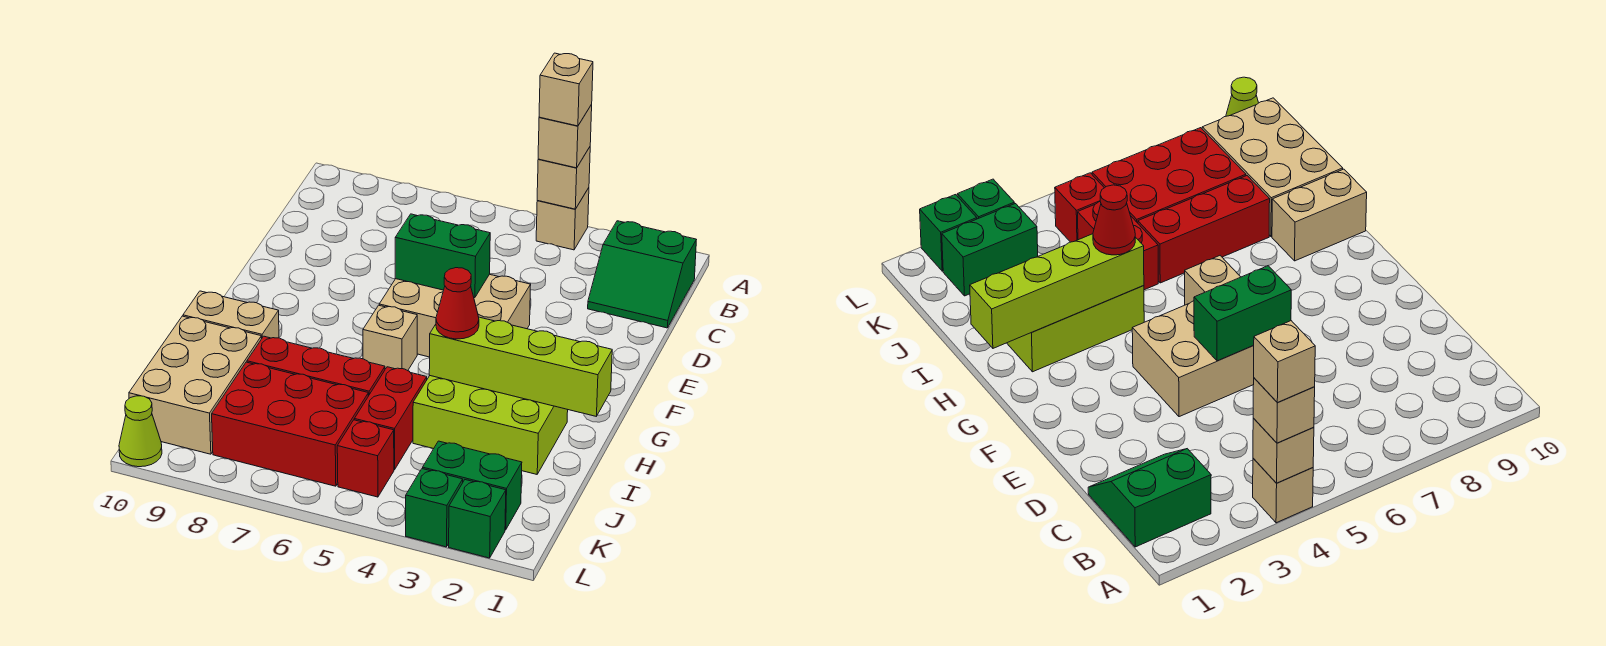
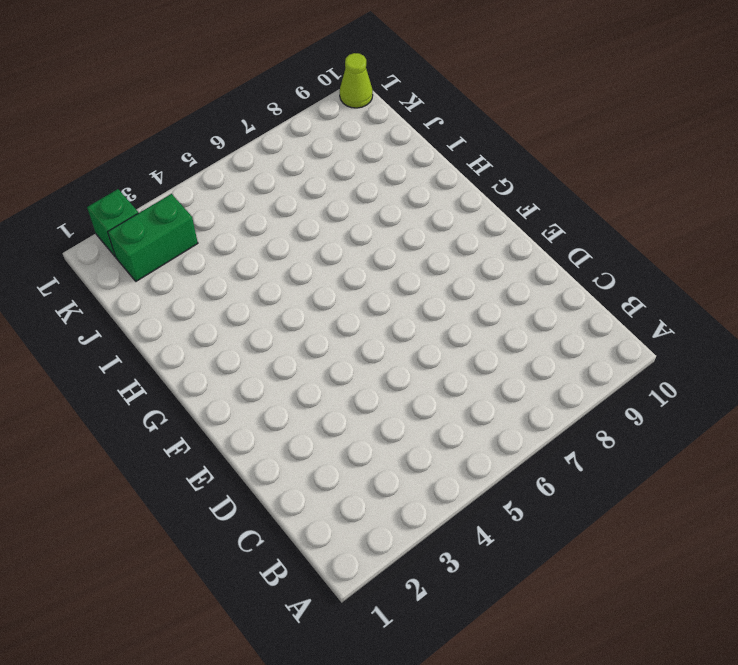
none -> tan brick A4 level 1
none -> green slope B1:C2 level 1 top B
none -> tan brick E4:F6 level 1

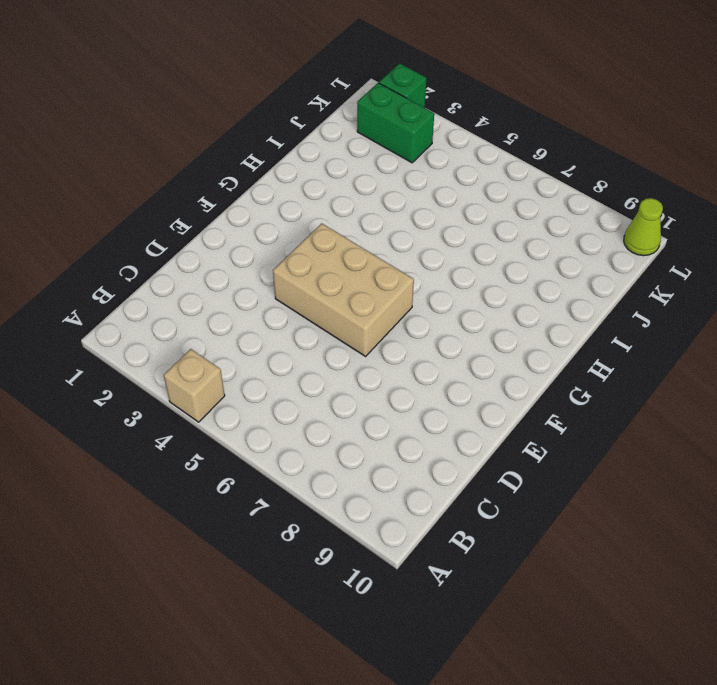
none -> green slope B1:C2 level 1 top B
none -> tan brick G6 level 1
none -> lime brick H2:I4 level 1

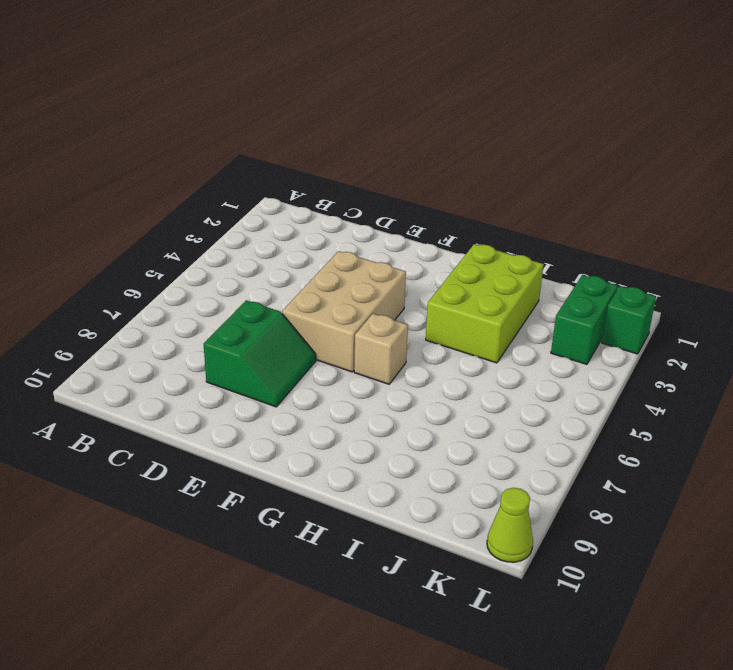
green slope D7:E8 level 1 top D -> green slope B1:C2 level 1 top B
none -> tan brick A4 level 1
none -> tan brick H9:H10 level 1
none -> red brick I5:J5 level 1

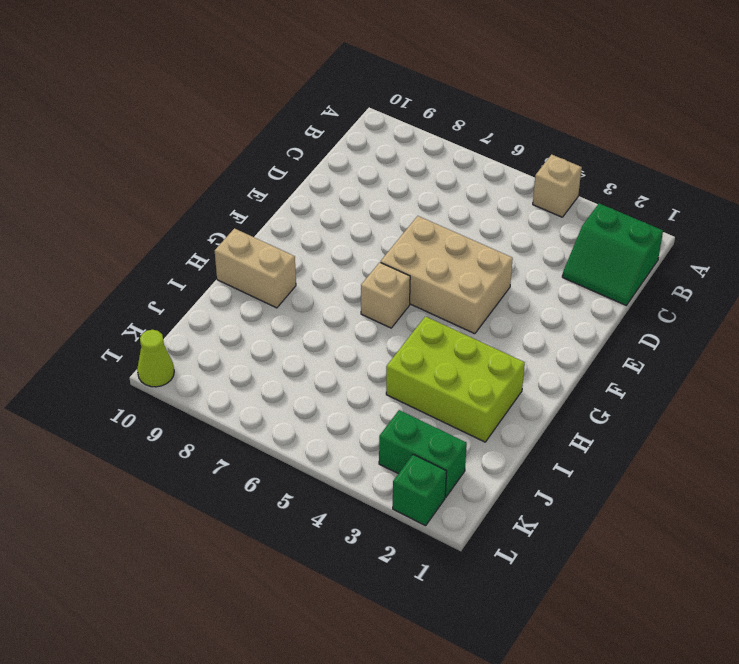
none -> red brick I5:J5 level 1
none -> red brick I6:I8 level 1
none -> tan brick I9:K10 level 1

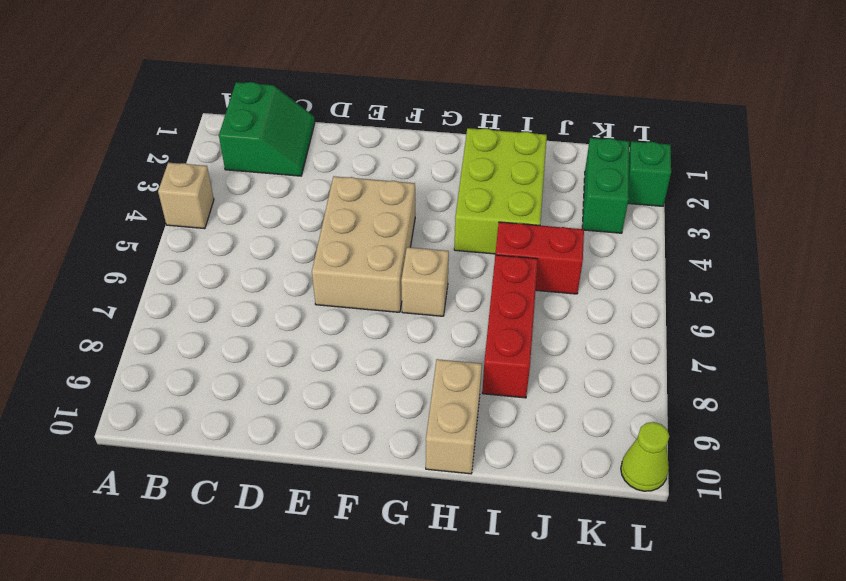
none -> tan brick I9:K10 level 1
none -> red brick J6:K8 level 1
none -> red brick K5 level 1

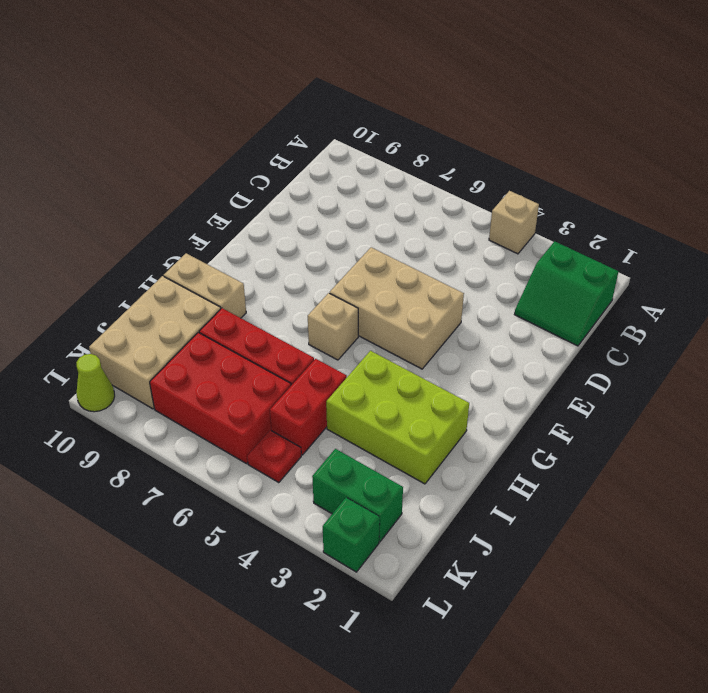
red plate K5 level 1 -> red brick K5 level 1
none -> green brick L3 level 1
none -> tan brick A4 level 2
none -> green brick E5:E6 level 2

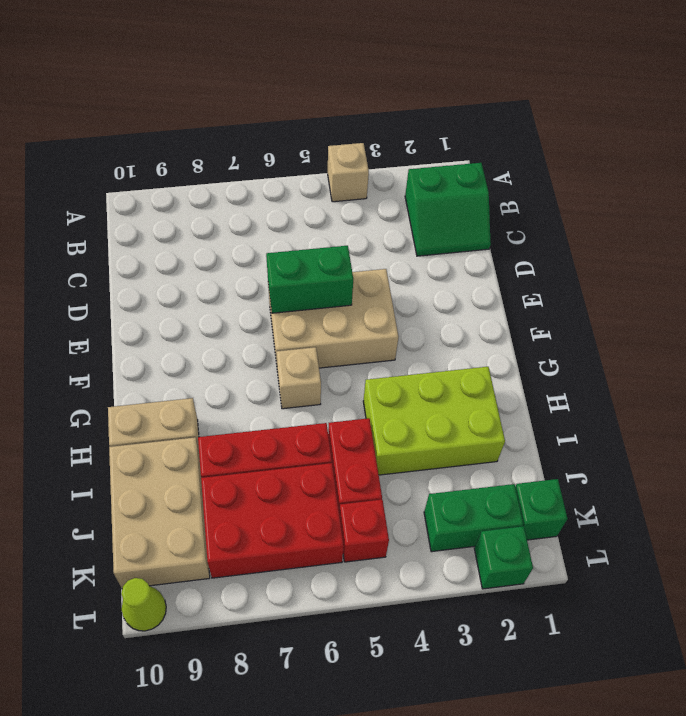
green brick K1 level 1 -> green brick L3 level 1
none -> tan brick A4 level 2
none -> lime brick H1:H4 level 2
none -> tan brick A4 level 3

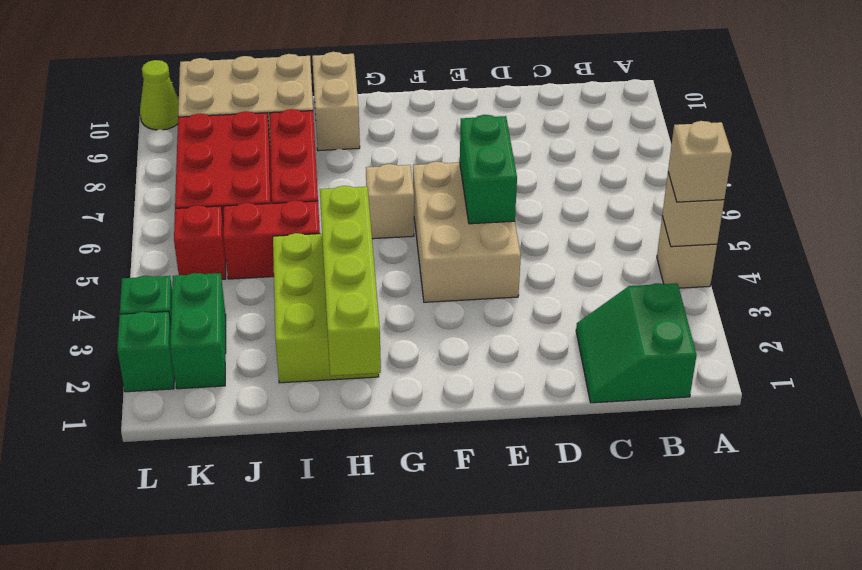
none -> red cone H4 level 3
none -> tan brick A4 level 4

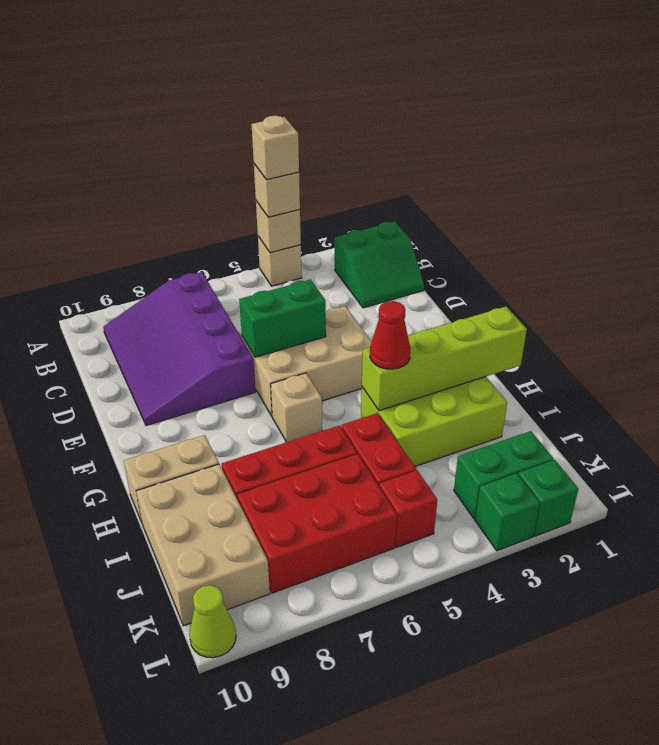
purple slope B7:E9 level 1 top 7 -> none

